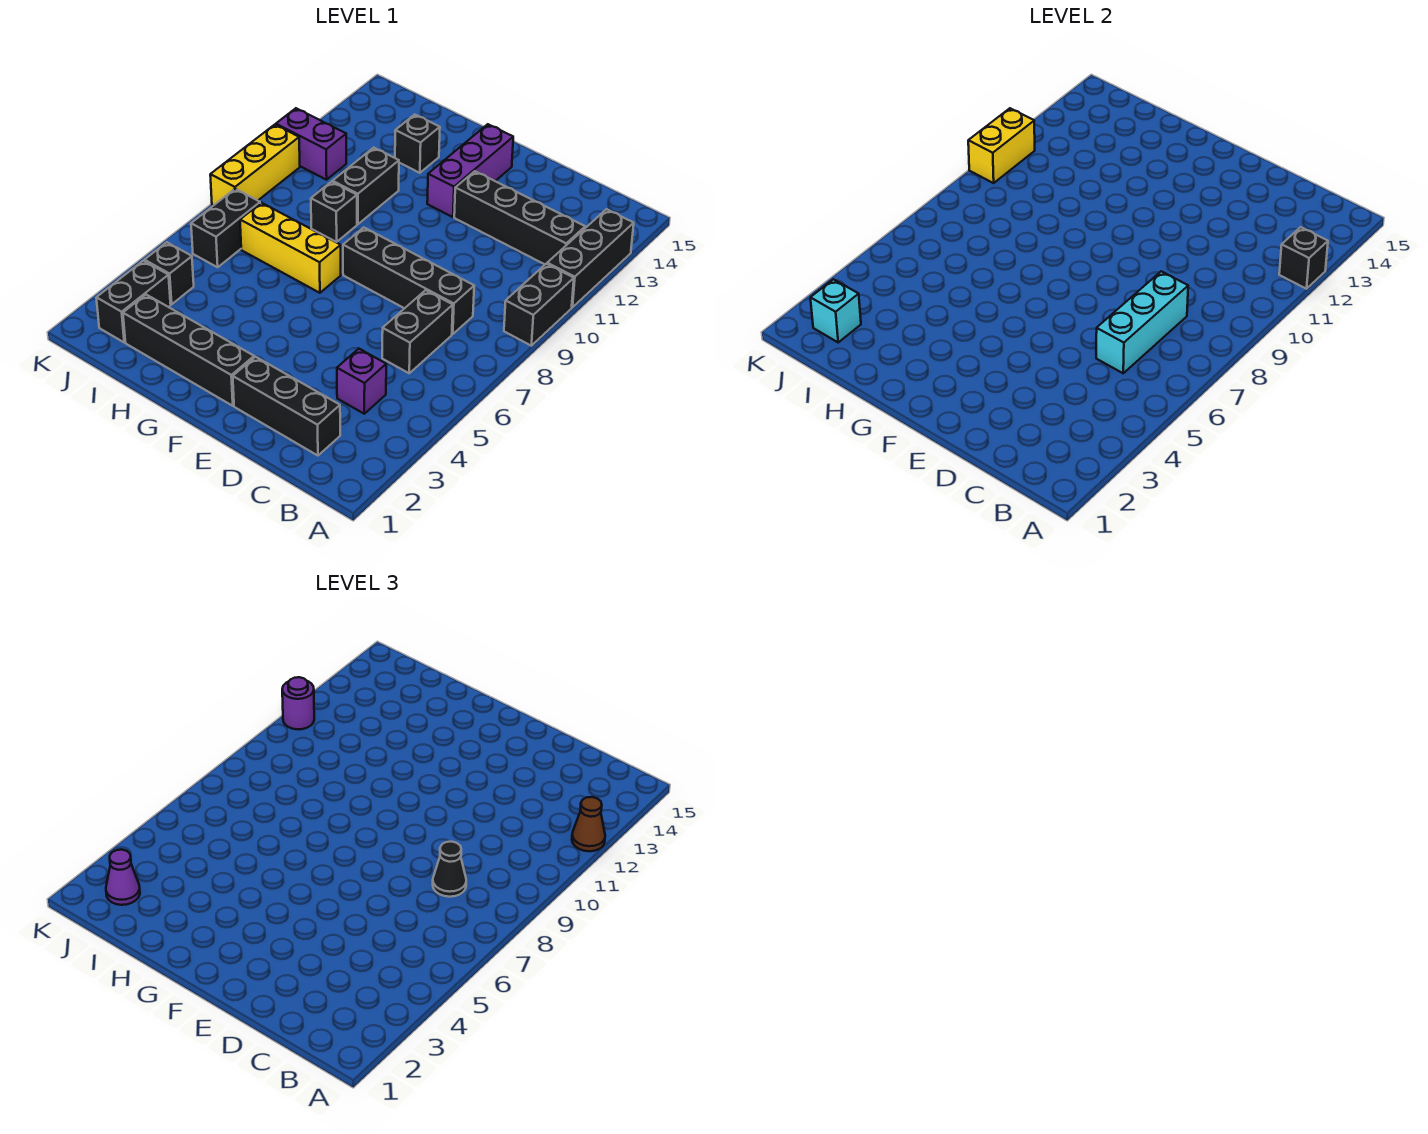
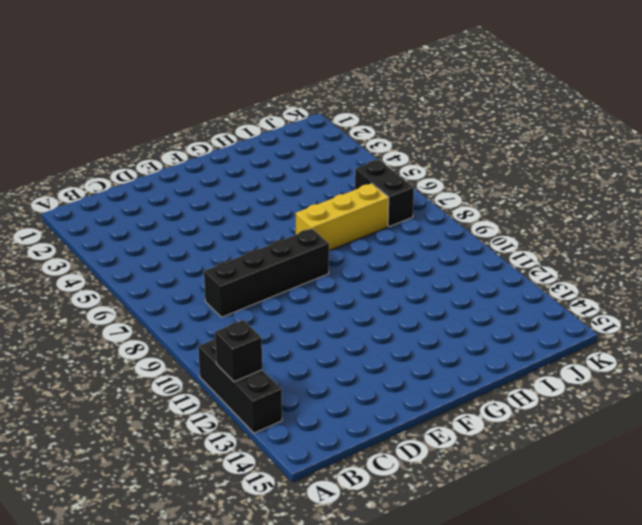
none -> black brick A9:A10 level 1
none -> black brick B12:E12 level 1
none -> black brick C2:E2 level 1

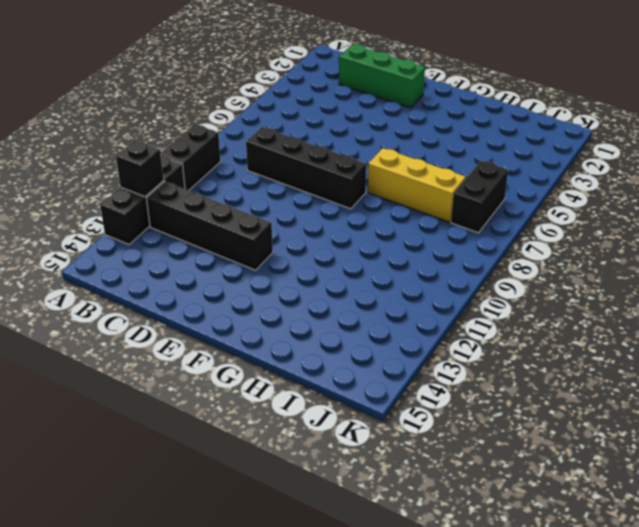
green brick C2:E2 level 1 -> black brick C2:E2 level 1
none -> purple brick C4 level 1
none -> black brick C6:C7 level 1
none -> black brick F2:I2 level 1

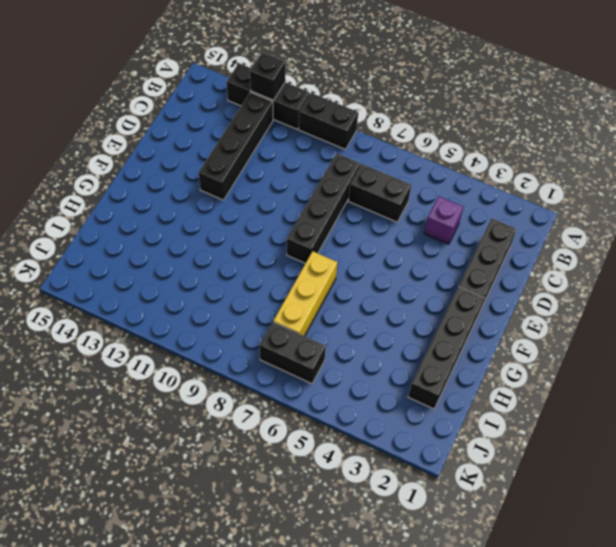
none -> purple brick F12:F14 level 1
none -> black brick H9 level 1
none -> black brick H10:H11 level 1

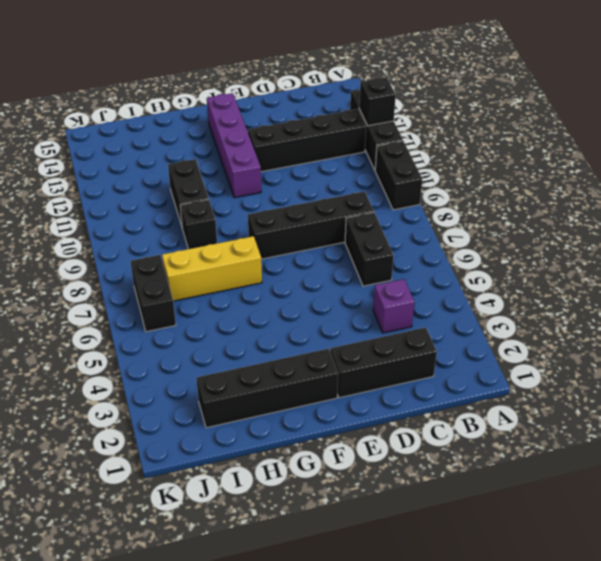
purple brick F11:F14 level 1 -> purple brick F12:F14 level 1
none -> black brick H13 level 1
none -> black brick J2:J3 level 1
none -> black brick J4 level 1

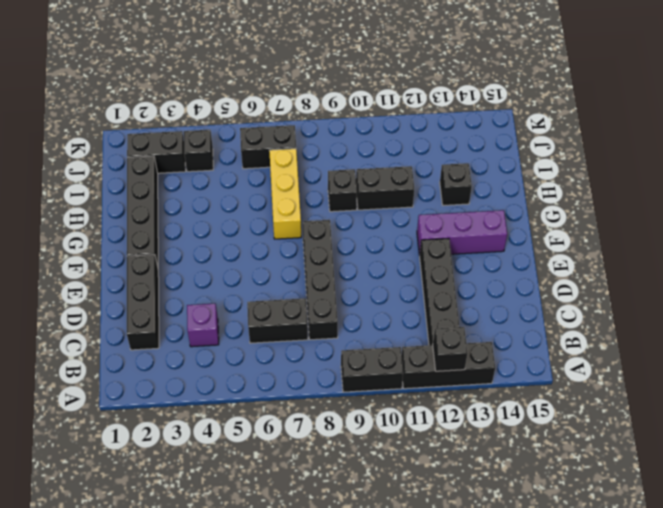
none -> purple brick J11:K11 level 1
none -> yellow brick K8:K10 level 1
none -> cyan brick C6:C8 level 2

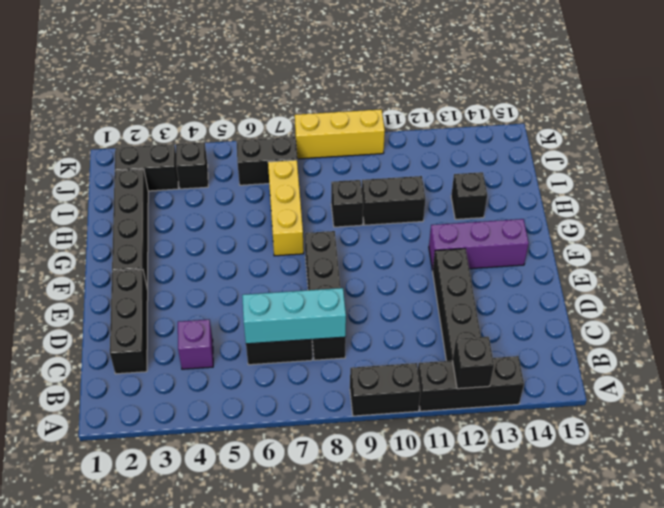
none -> purple brick J11:K11 level 1
none -> cyan brick J2 level 2
none -> yellow brick K10:K11 level 2

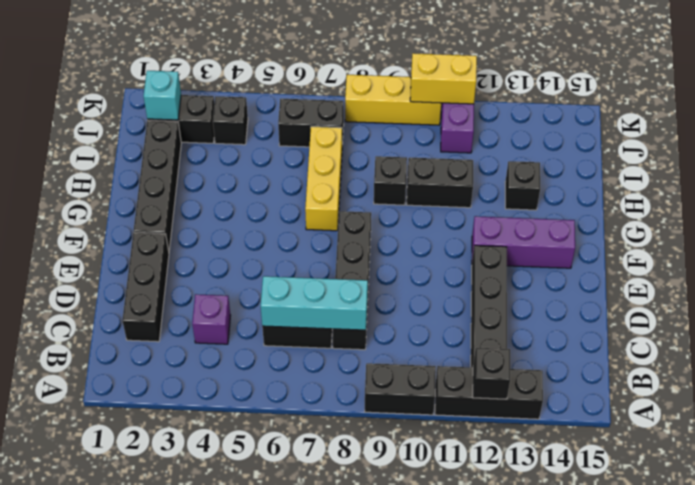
none -> brown cone A12 level 3
none -> black cone C8 level 3
none -> purple cone J2 level 3

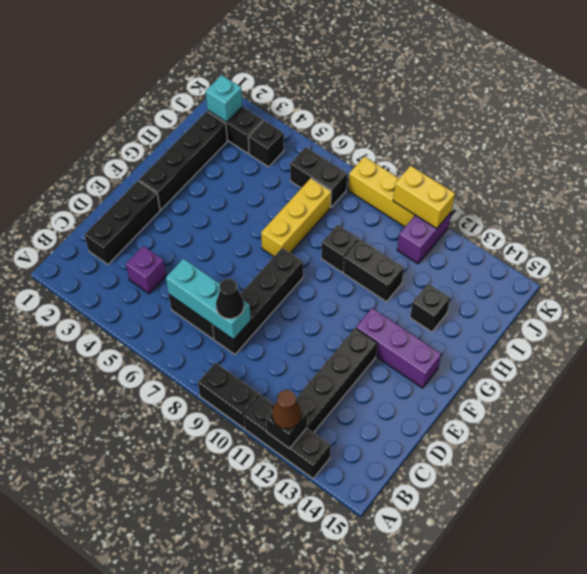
none -> purple cone J2 level 3
none -> purple round brick K11 level 3

